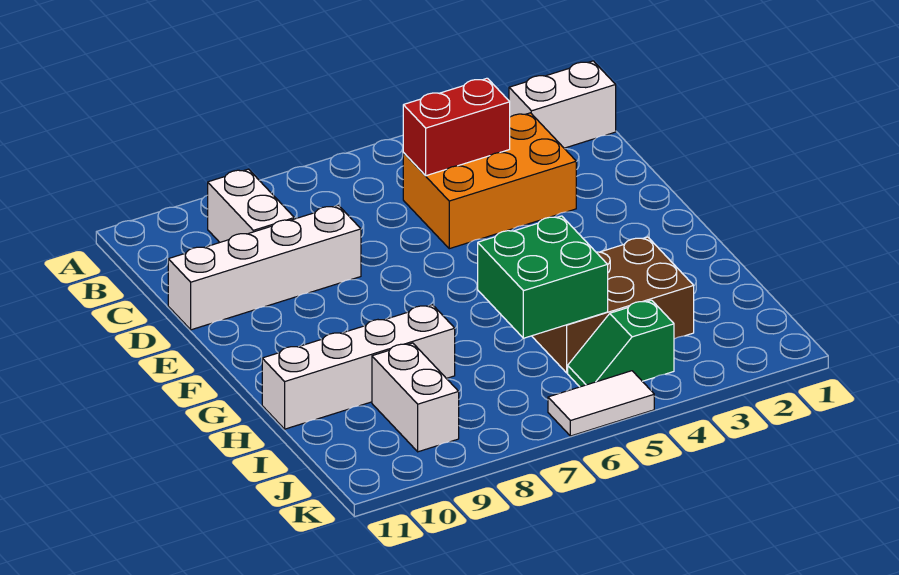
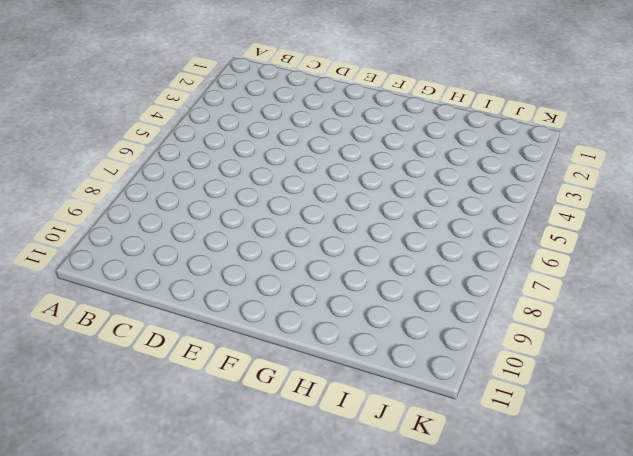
none -> white brick B1:B2 level 1
none -> white brick B9:C9 level 1

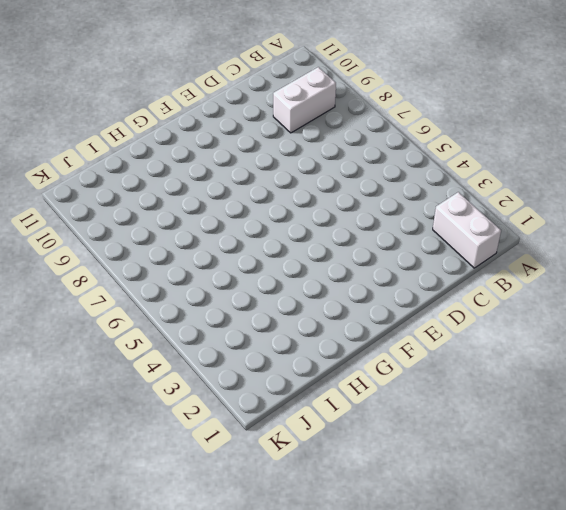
none -> orange brick C3:D5 level 1
none -> white brick D8:D11 level 1

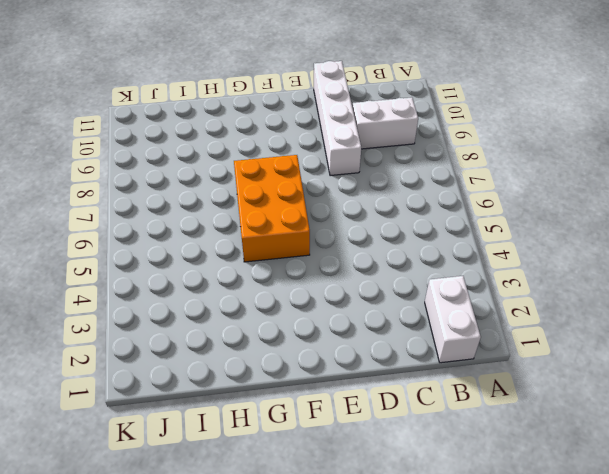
orange brick F5:G7 level 1 -> orange brick C3:D5 level 1
none -> brown brick H3:I5 level 1
none -> white brick H8:H11 level 1

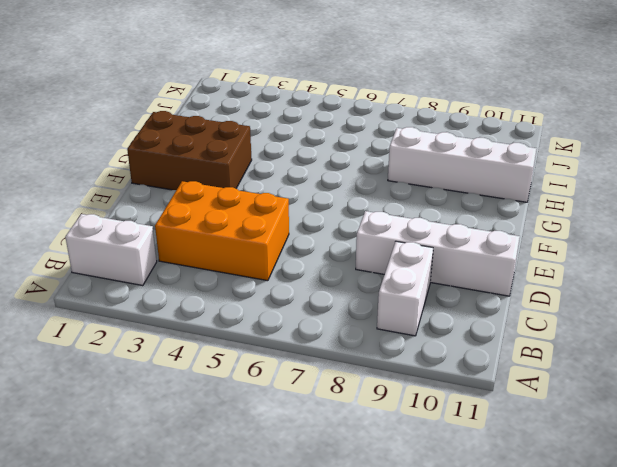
brown brick F1:G3 level 1 -> brown brick H3:I5 level 1
none -> white brick I9:J9 level 1
none -> green slope J4:J5 level 1 top 4

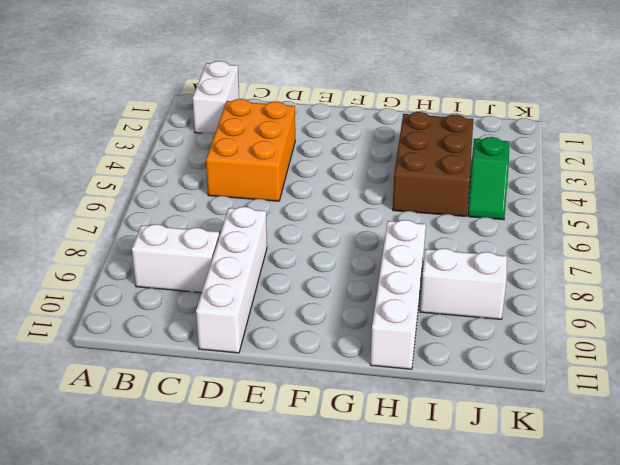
none -> white tile K5:K6 level 1
none -> red brick C4:C5 level 2

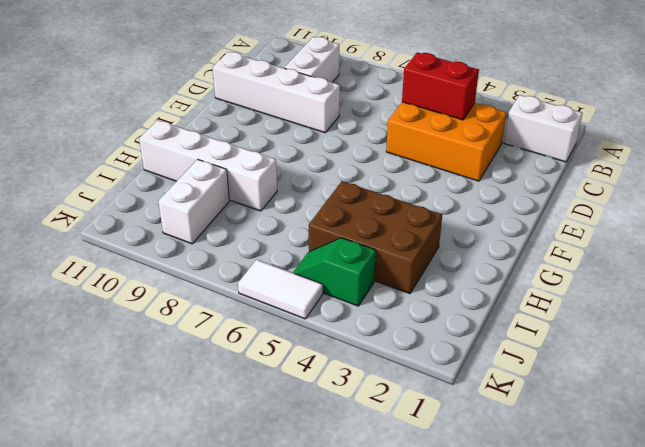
none -> green brick H5:I6 level 2

